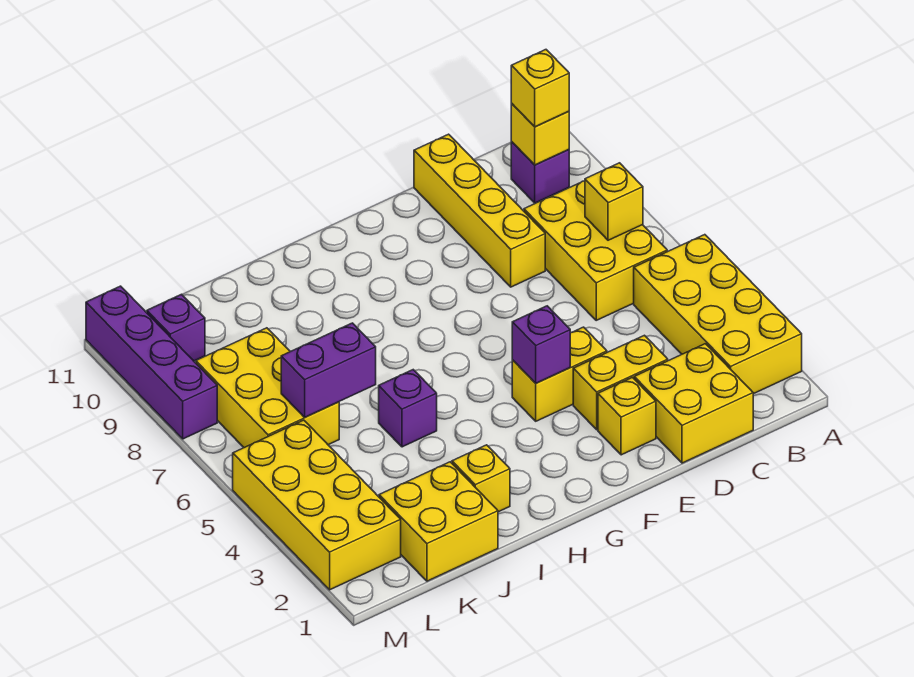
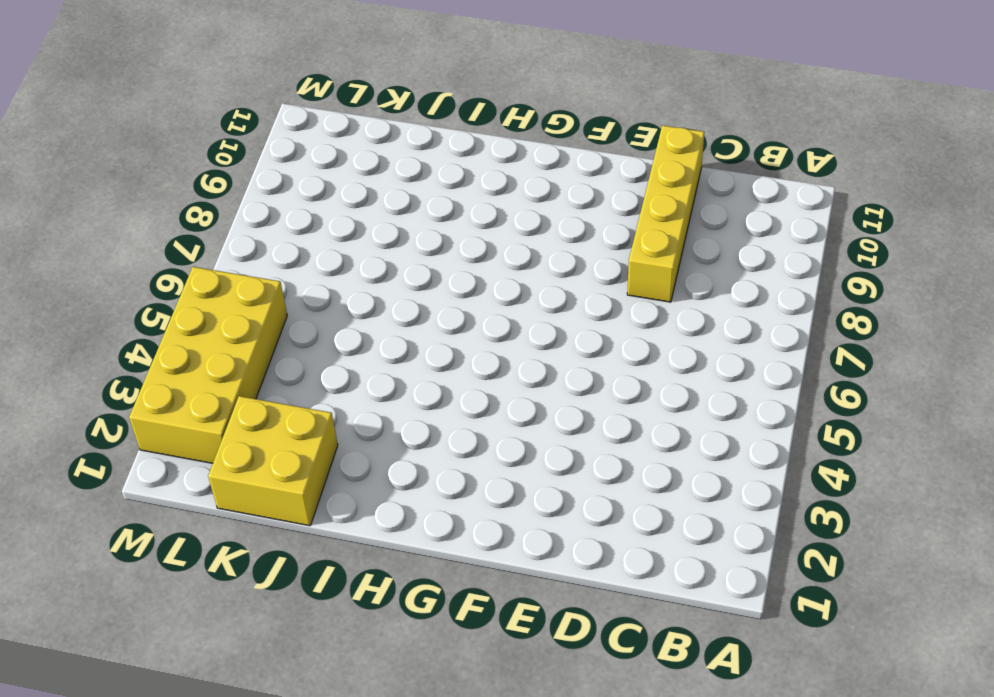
none -> yellow brick A2:B5 level 1
none -> yellow brick B6:C8 level 1
none -> purple brick B10 level 1

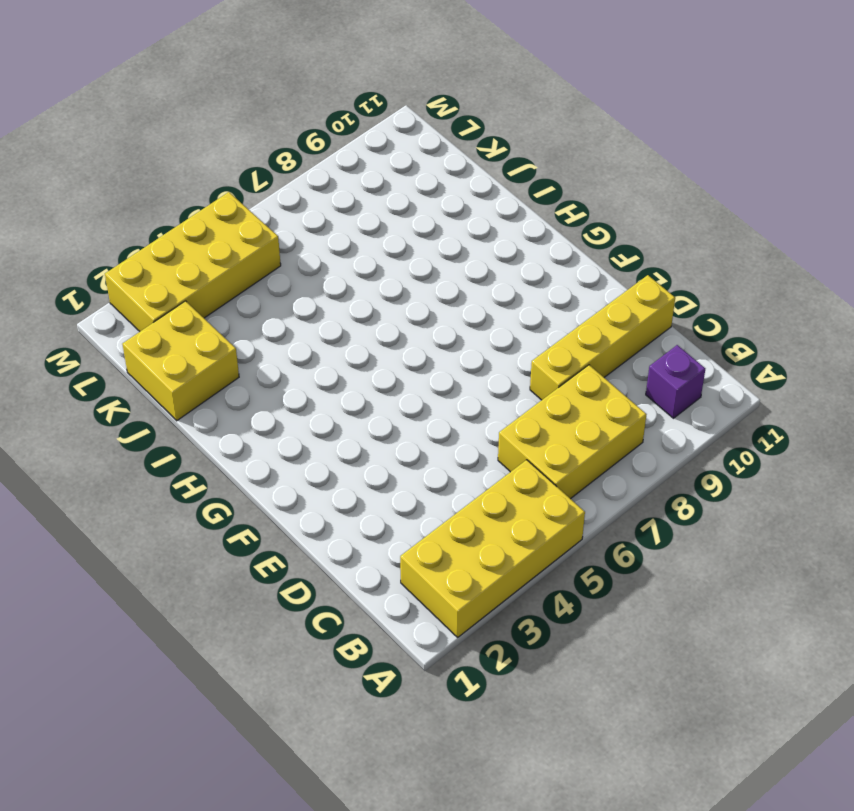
none -> yellow brick C1:D2 level 1
none -> yellow brick D3:E3 level 1
none -> yellow brick E2 level 1

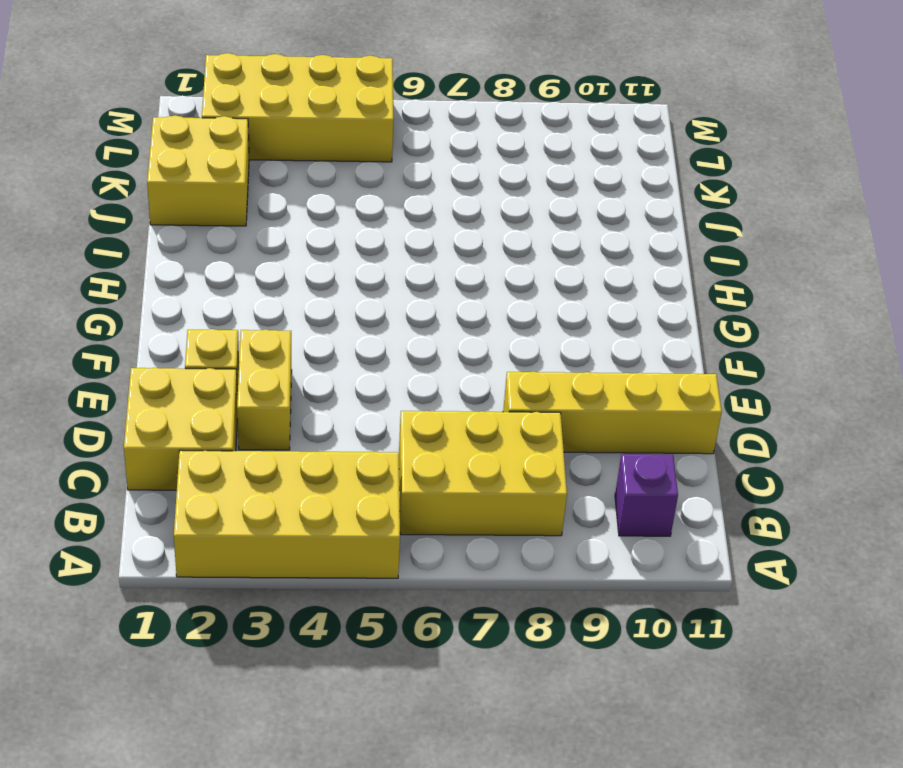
none -> yellow brick E4:F4 level 1
none -> yellow brick I2 level 1
none -> purple brick I5 level 1

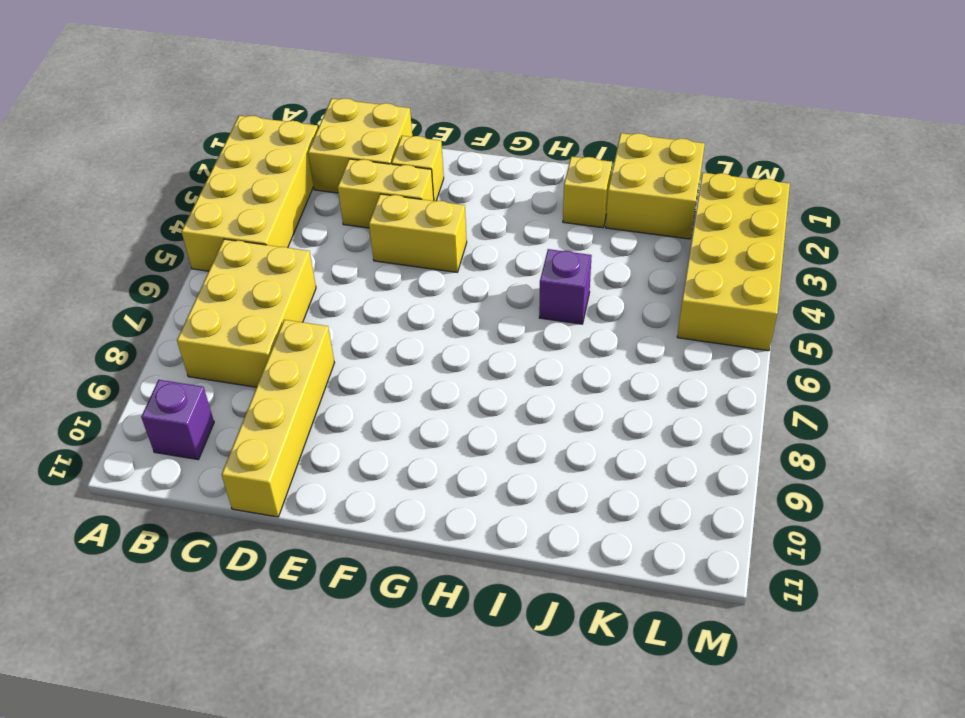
none -> yellow brick K6:L8 level 1
none -> purple brick L10 level 1
none -> purple brick M8:M11 level 1

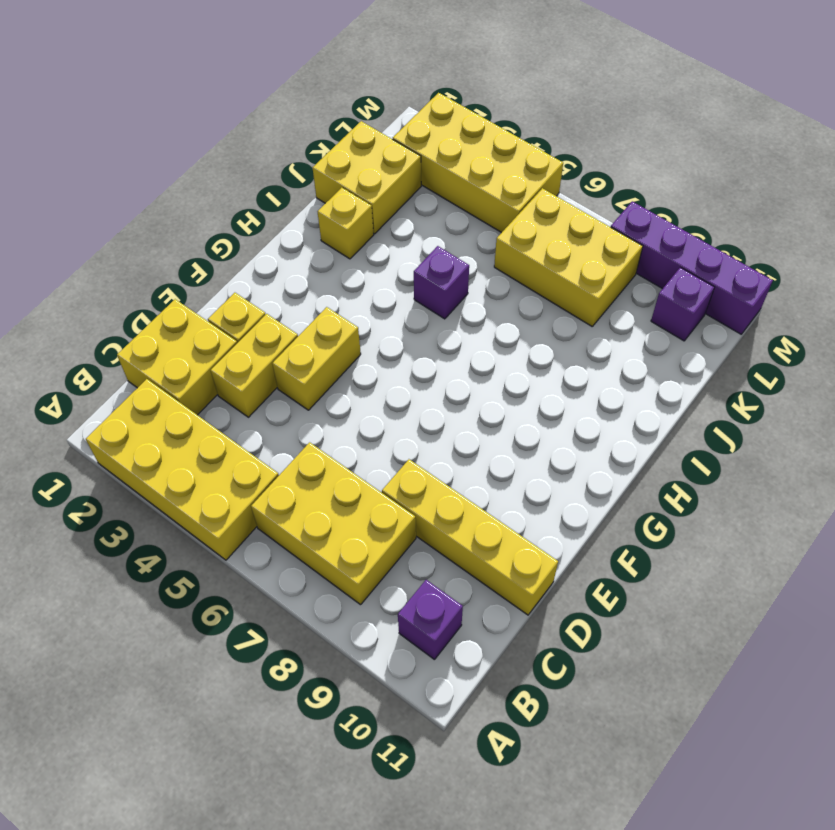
none -> yellow brick B7 level 2
none -> yellow brick B10 level 2
none -> purple brick F4 level 2

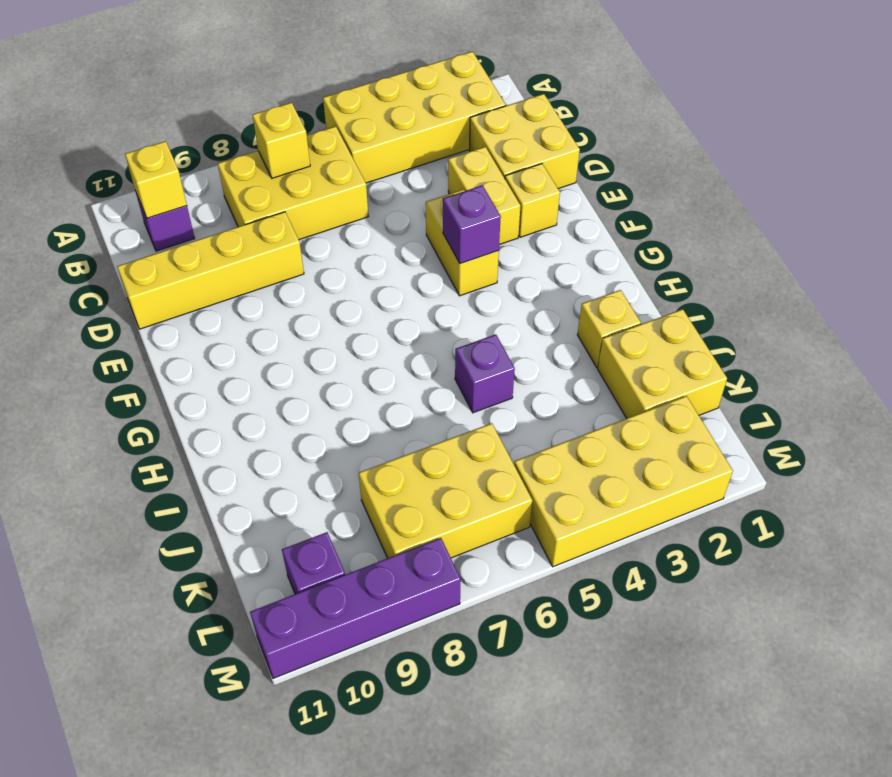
none -> purple brick J6:K6 level 2
none -> yellow brick B10 level 3

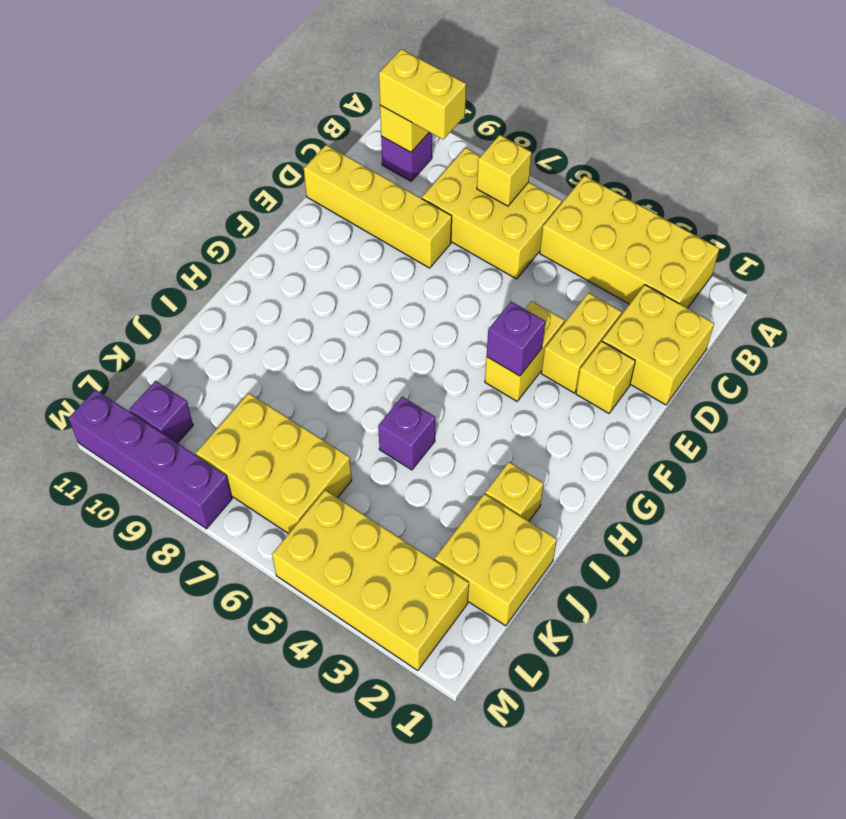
yellow brick B9:B10 level 3 -> yellow brick B10 level 3
none -> purple brick J6:K6 level 2

